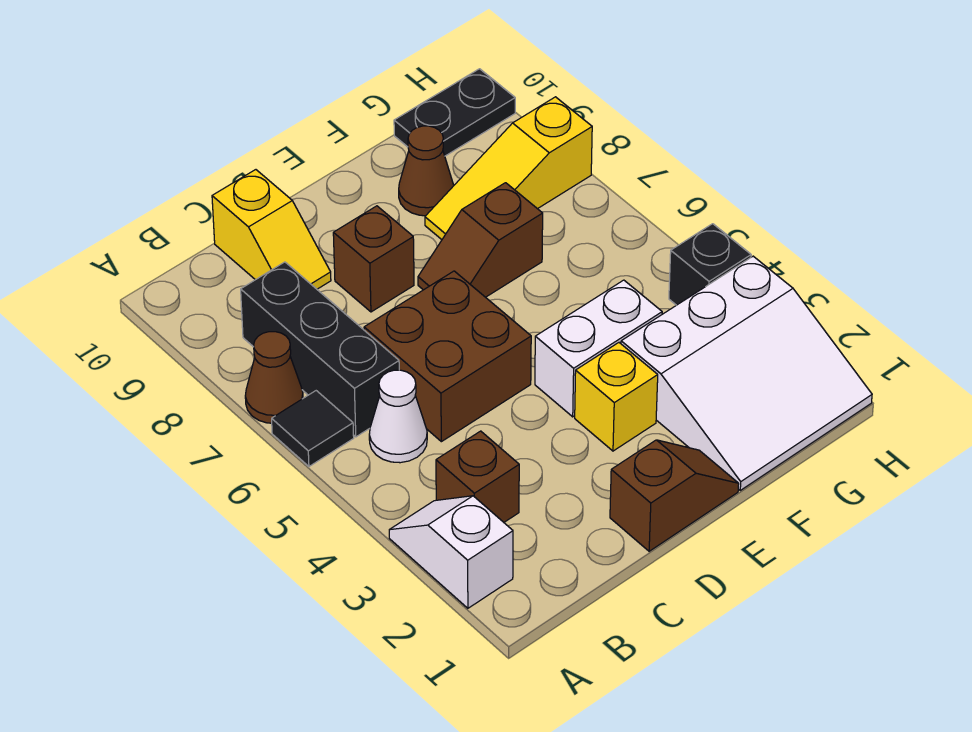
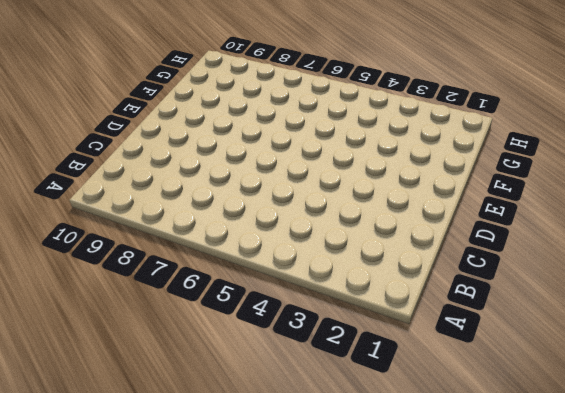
none -> white slope A2:A3 level 1 top 2
none -> black tile A6 level 1
none -> brown cone A7 level 1

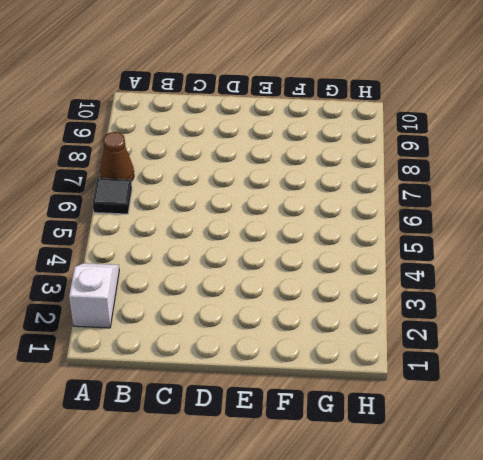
none -> brown brick B3 level 1
none -> white cone B5 level 1
none -> black brick B6:B8 level 1

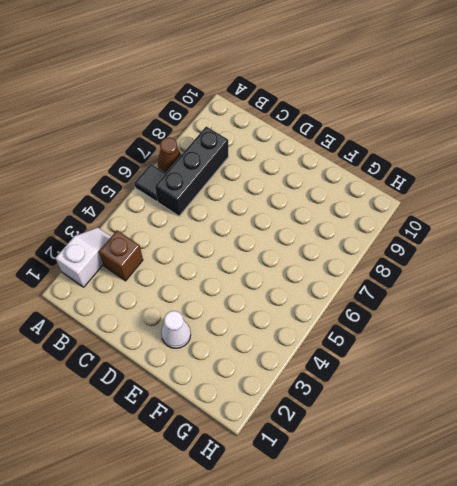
white cone E2 level 1 -> white cone B5 level 1
none -> brown brick C5:D6 level 1
none -> yellow slope C9:C10 level 1 top 10
none -> brown slope D1:E1 level 1 top D

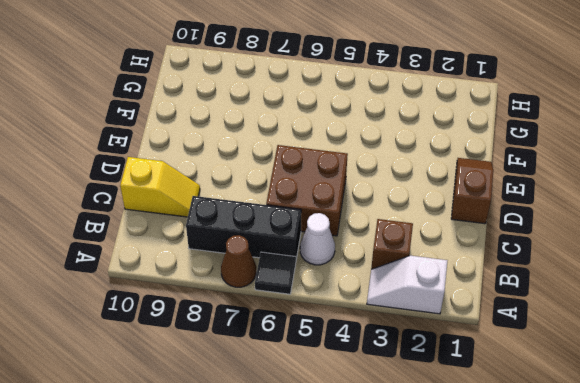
none -> brown brick D8 level 1
none -> yellow brick E3 level 1
none -> white brick E4:F4 level 1

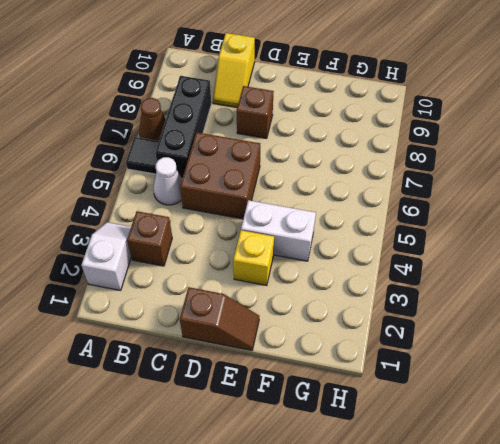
none -> brown slope E7:F7 level 1 top F
none -> white slope F1:H3 level 1 top 3
none -> yellow slope F8:H8 level 1 top H

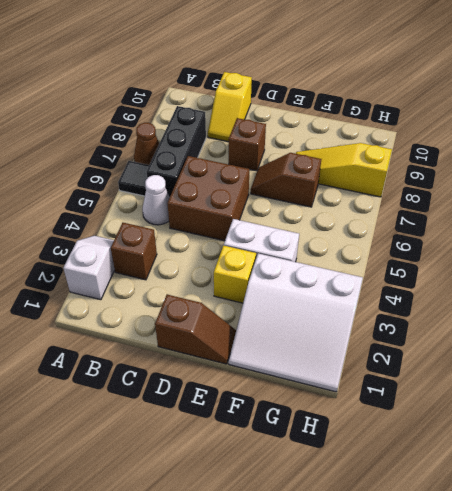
none -> brown cone F9 level 1
none -> black plate G10:H10 level 1
none -> black brick H4 level 1

